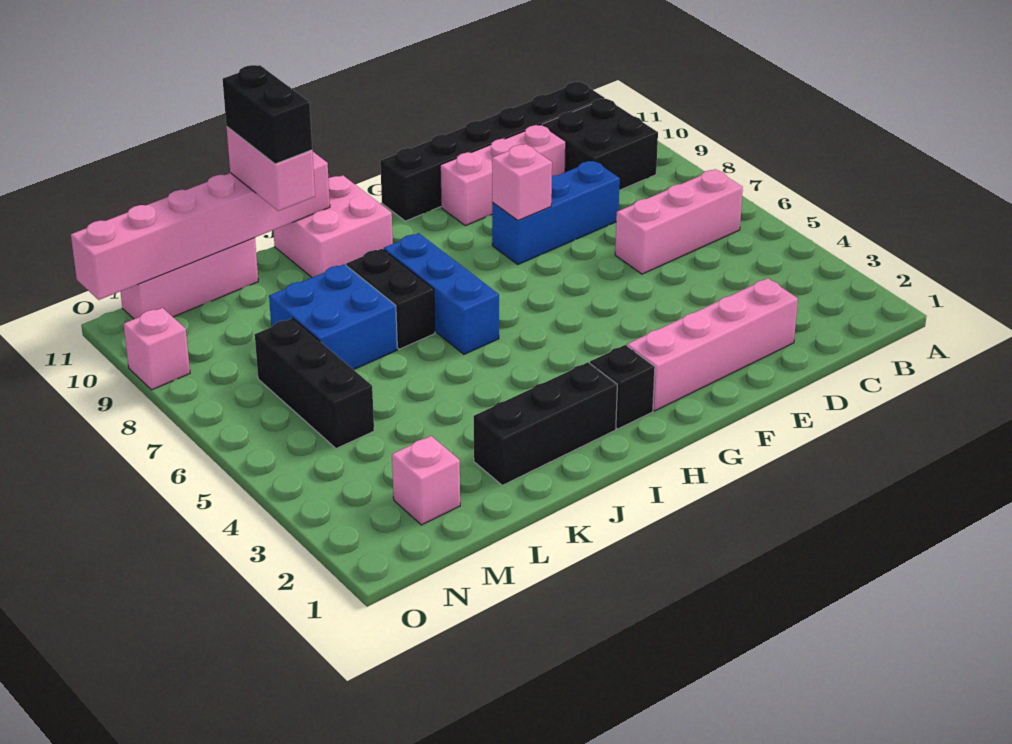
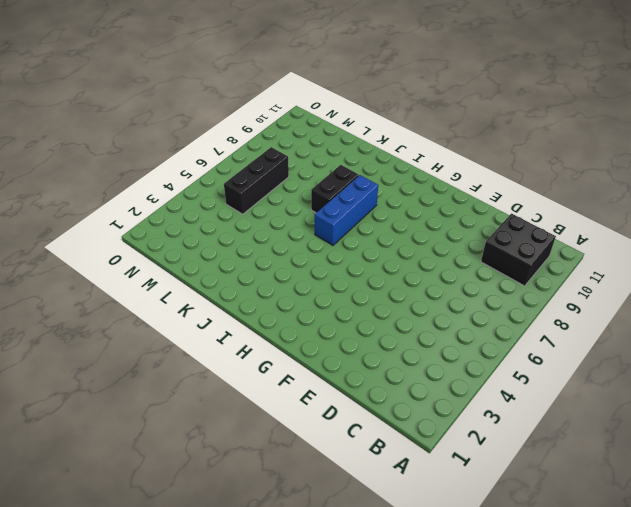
none -> pink brick B6:D6 level 1
none -> black brick B11:G11 level 1
none -> pink brick D2:G2 level 1

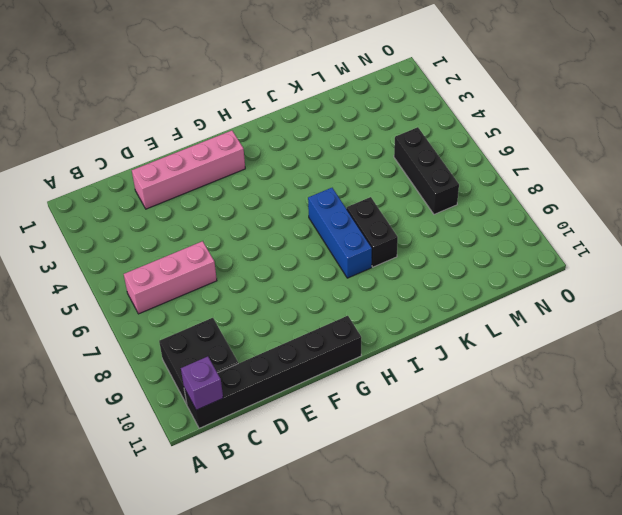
purple brick B11 level 2 -> none
none -> blue brick D8:F8 level 1
none -> pink brick D10:F10 level 1
none -> black brick H2 level 1

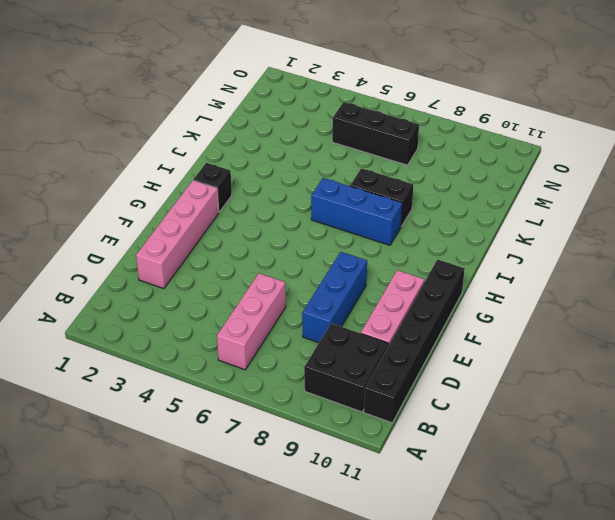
none -> black brick I2:K2 level 1
none -> pink brick I10:J11 level 1
none -> blue brick K7:L8 level 1

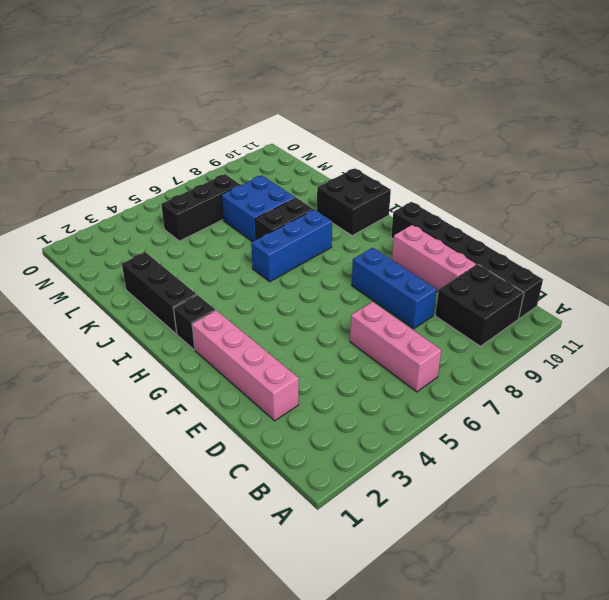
black brick I10:J11 level 1 -> pink brick I10:J11 level 1
none -> pink brick L11:N11 level 1
none -> pink brick M2 level 1
none -> pink brick O9 level 1

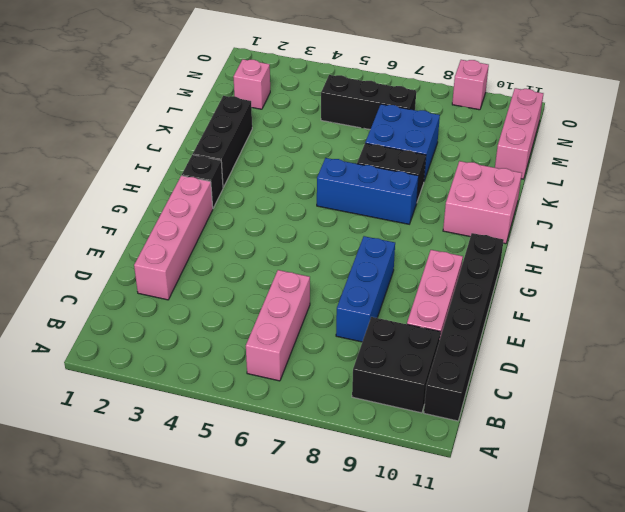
none -> pink brick F8 level 2
none -> pink brick J11:O11 level 2
none -> pink brick K10:K11 level 3

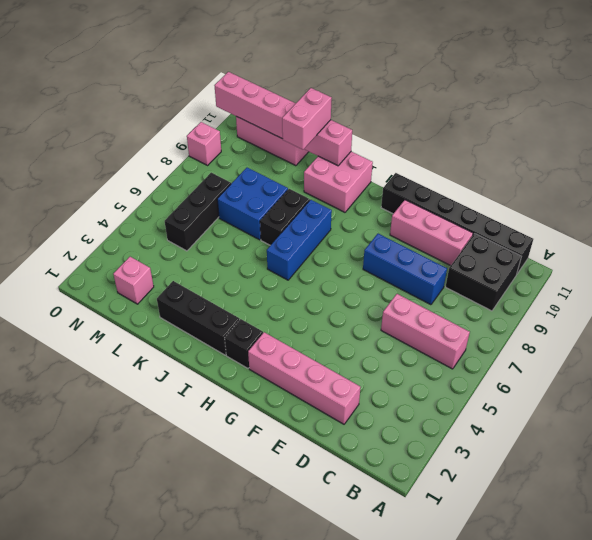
none -> pink brick F8 level 2
none -> black brick K10:K11 level 4

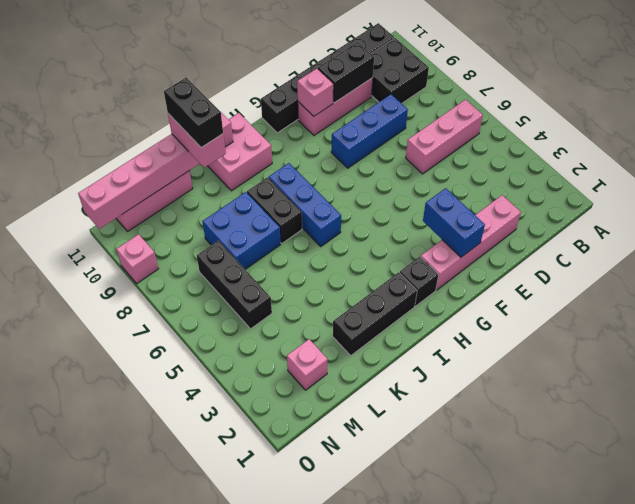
black brick D10:E10 level 2 -> none
blue brick F2:F3 level 2 -> none
pink brick F10 level 2 -> pink brick F8 level 2

